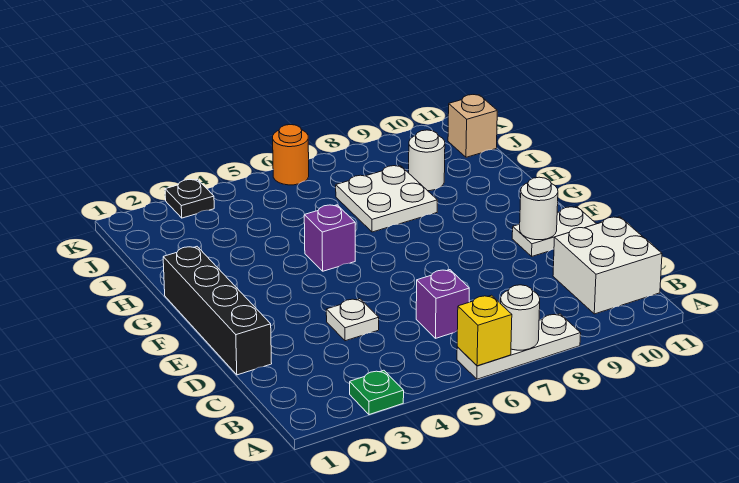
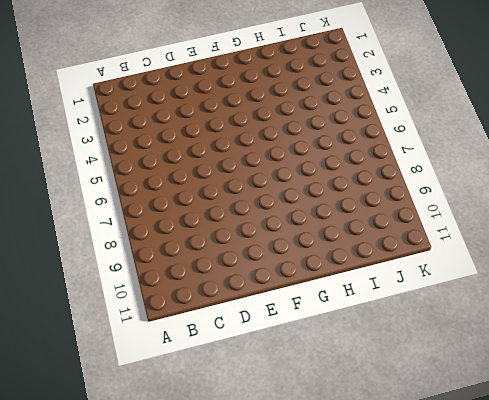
none -> green plate A3 level 1
none -> white plate A6:A8 level 1
none -> white brick B10:C11 level 1

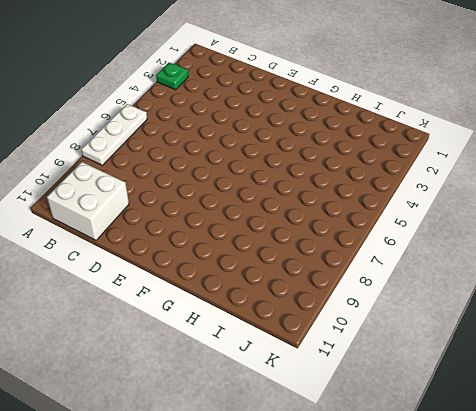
none -> purple brick C6 level 1
none -> black brick D1:G1 level 1
none -> white plate D4 level 1

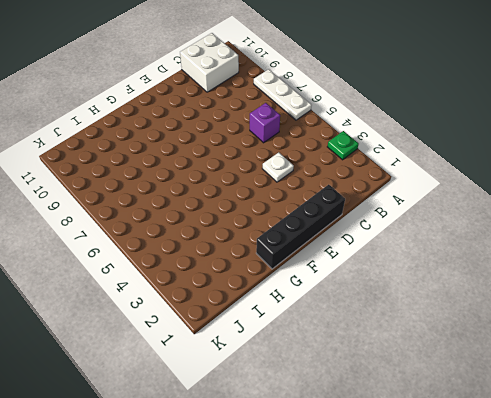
none -> white plate E10:E11 level 1
none -> purple brick G5 level 1
none -> white plate H7:I8 level 1

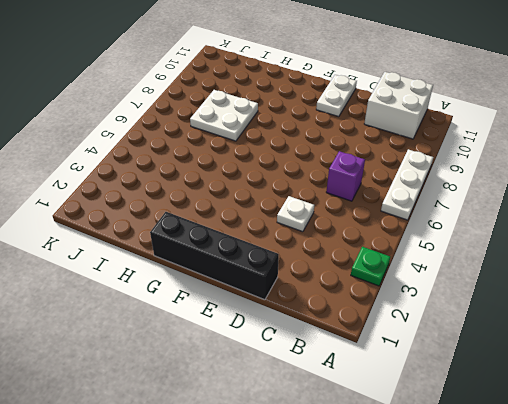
none -> purple brick G5 level 1
none -> white round brick I9 level 1
none -> tan brick J11 level 1

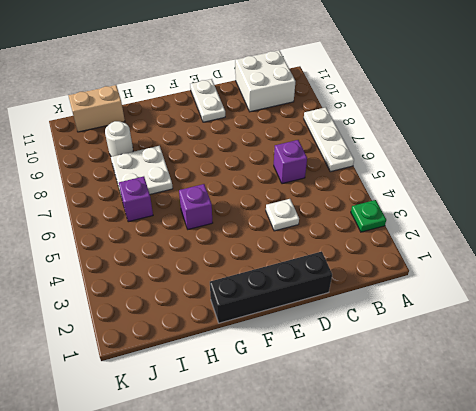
purple brick I6 level 1 -> none
tan brick I11:J11 level 1 -> tan brick J11 level 1
none -> black plate K3 level 1
none -> orange round brick K6 level 1
none -> yellow brick A6 level 2

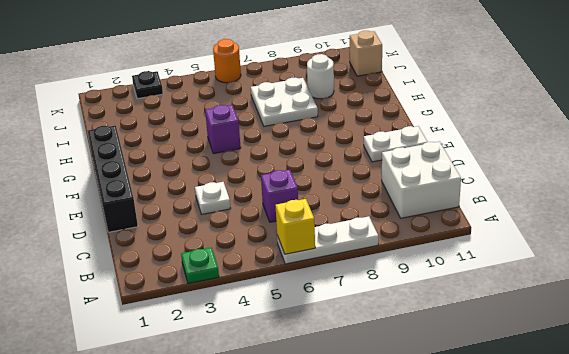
none -> white round brick A7 level 2
none -> white round brick E10 level 2

